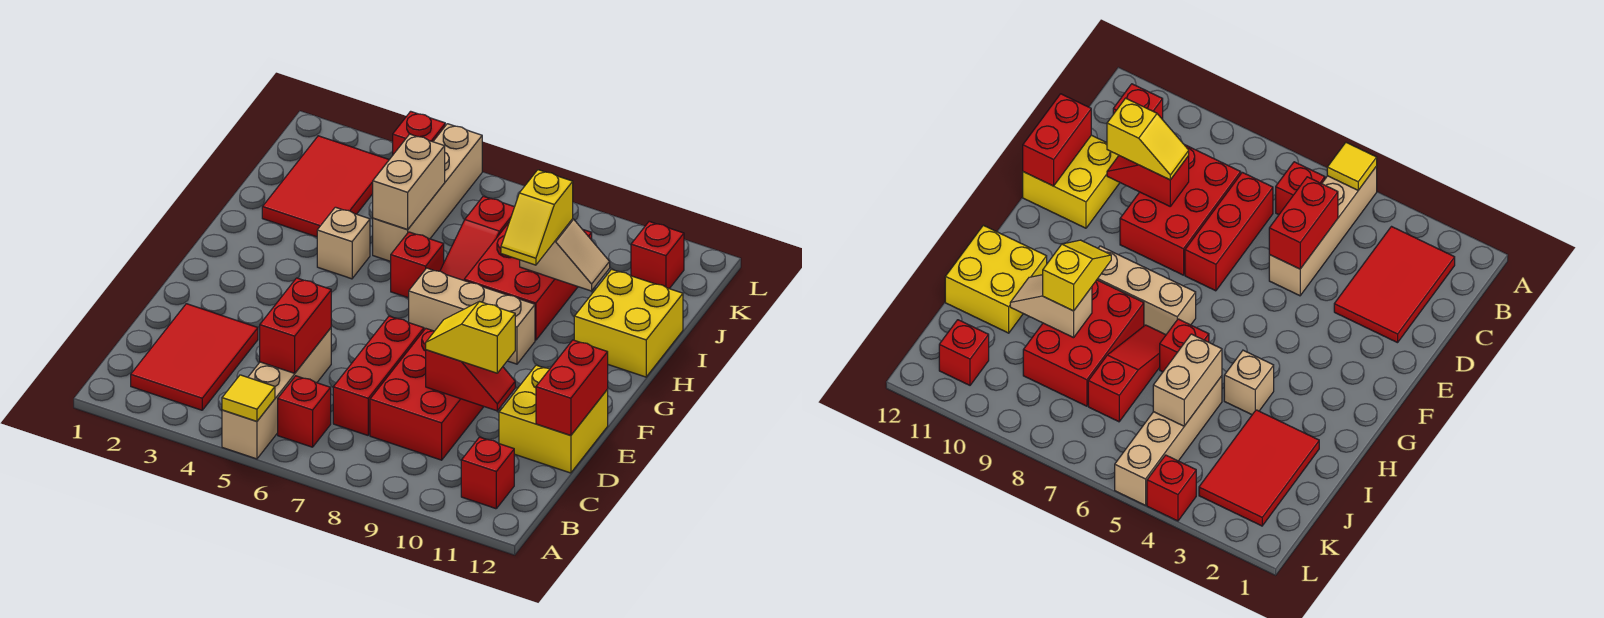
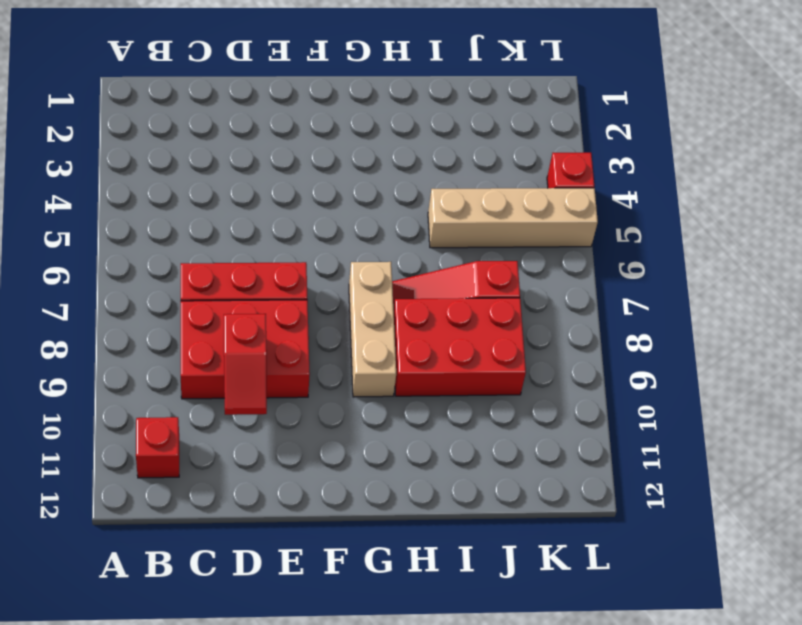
none -> tan brick A5:D5 level 1
none -> red tile B2:D3 level 1
none -> red brick B6 level 1

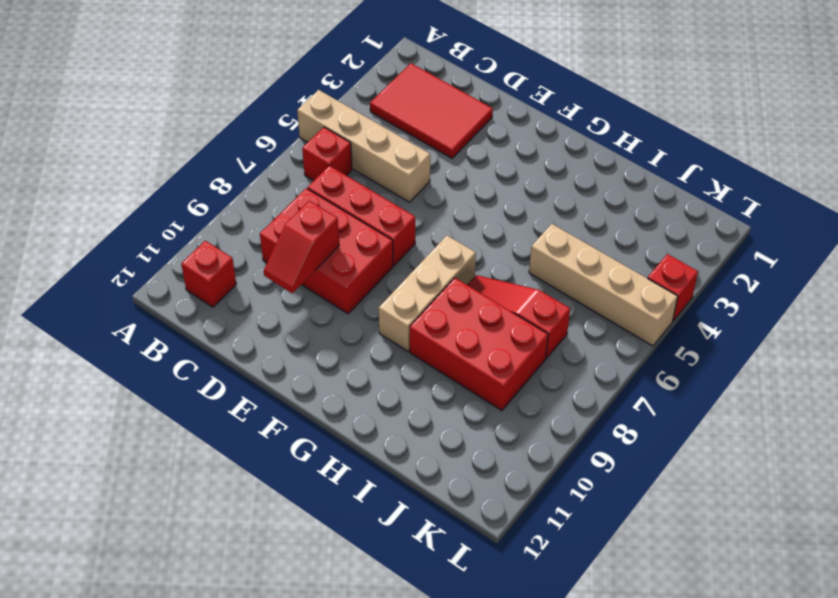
none -> yellow brick D11:E12 level 1
none -> tan brick H4 level 1
none -> red brick H6 level 1

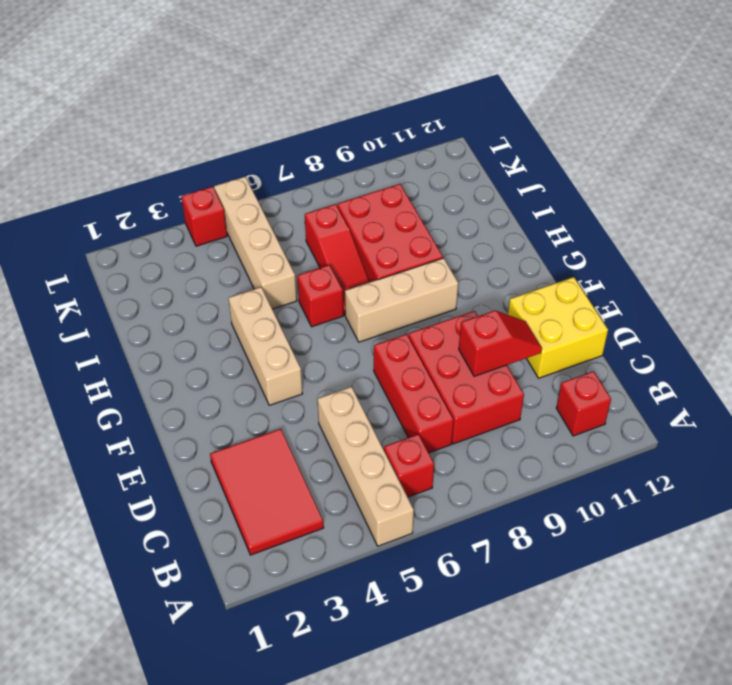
tan brick F4:H4 level 1 -> tan brick H4 level 1
none -> yellow brick H11:I12 level 1
none -> red tile I2:K3 level 1
none -> red brick K11 level 1

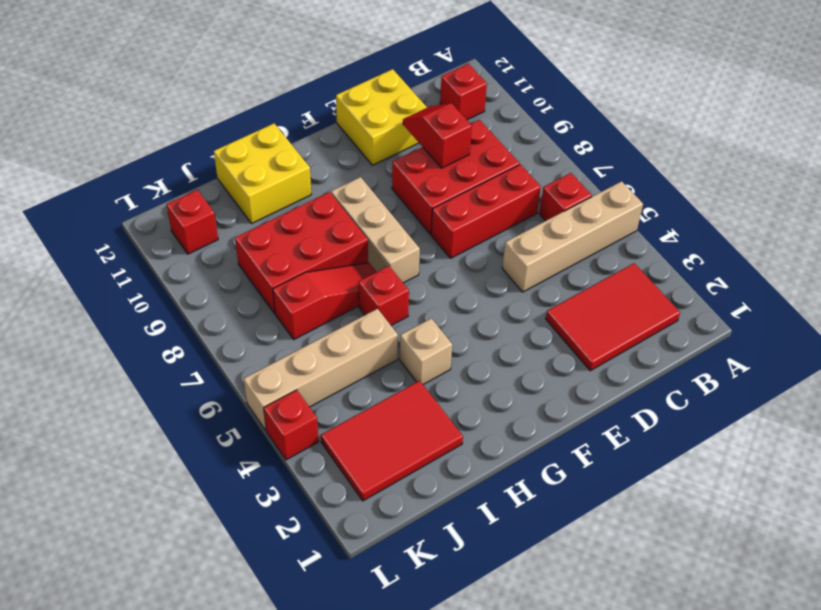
none -> yellow tile A5 level 2
none -> red brick C5:D5 level 2
none -> red brick D12:E12 level 2

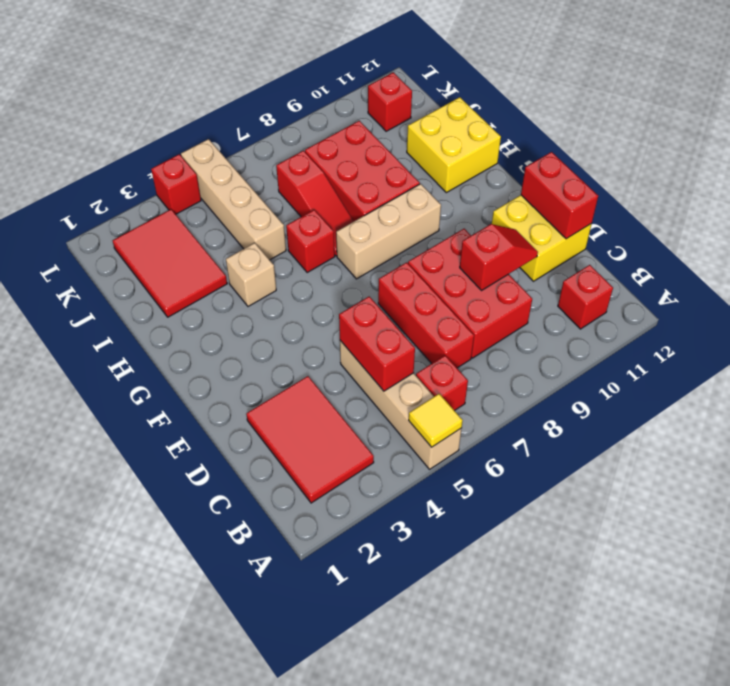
none -> tan brick I5:J5 level 2
none -> tan slope I9:I10 level 2 top 9
none -> yellow slope D9:D10 level 3 top 10

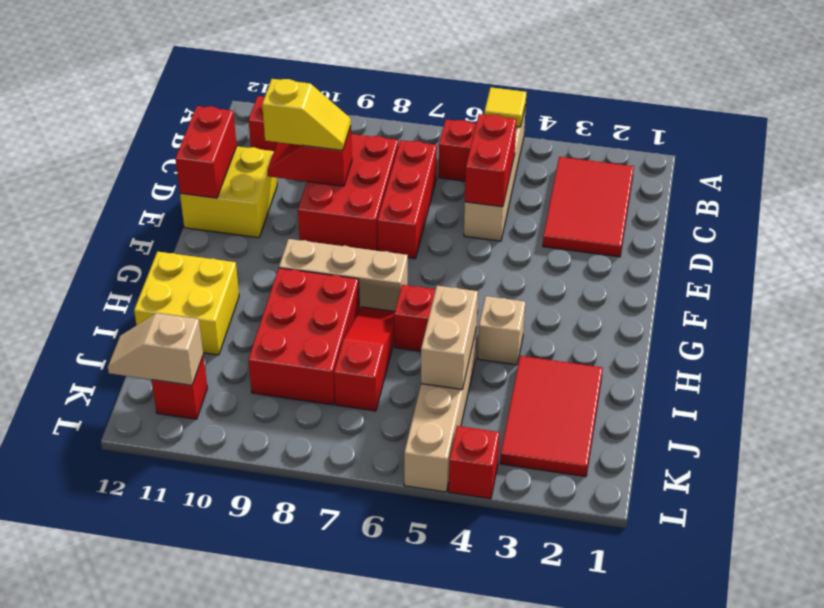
tan slope K11:K12 level 2 top 11 -> tan slope I9:I10 level 2 top 9
none -> yellow slope H9:I9 level 3 top I

